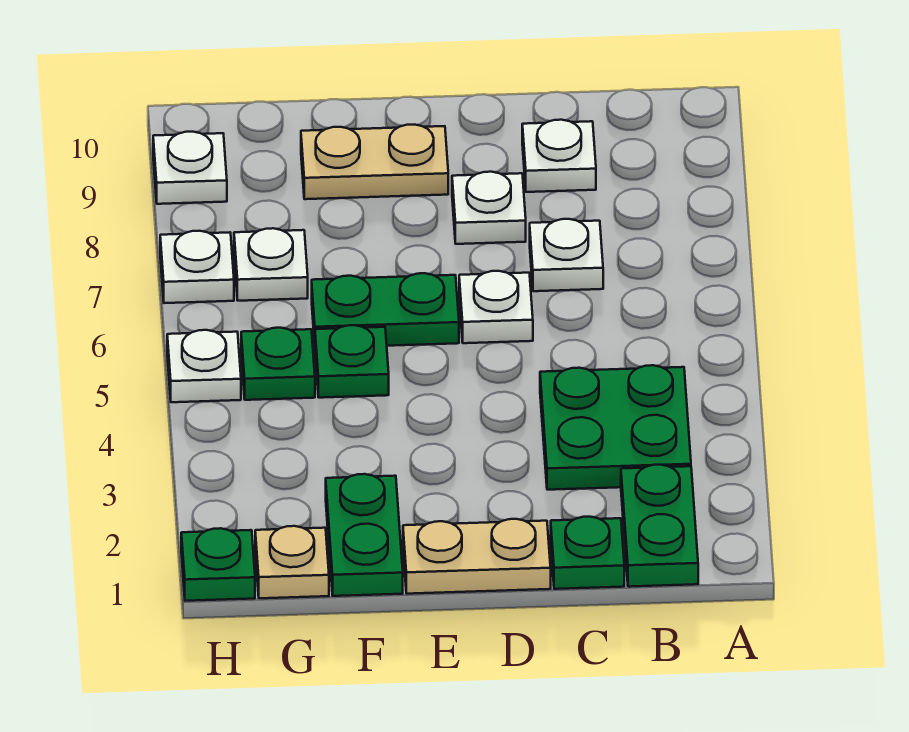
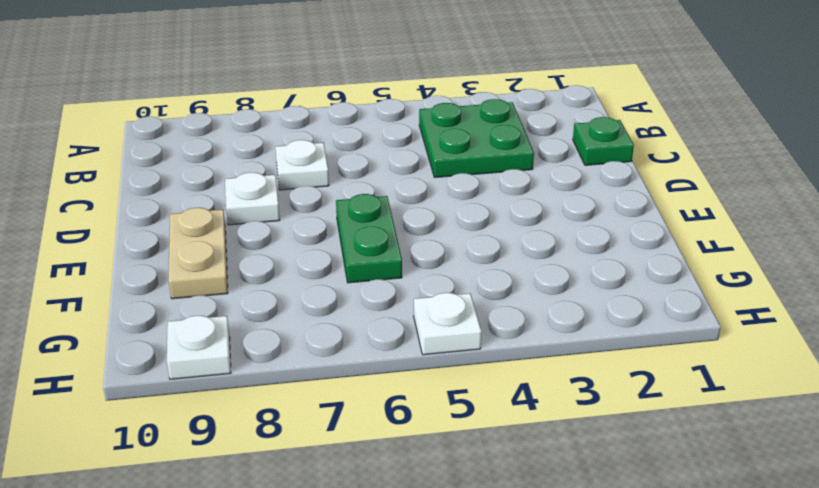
none -> green plate B1:B2 level 1
none -> white plate C9 level 1
none -> tan plate D1:E1 level 1

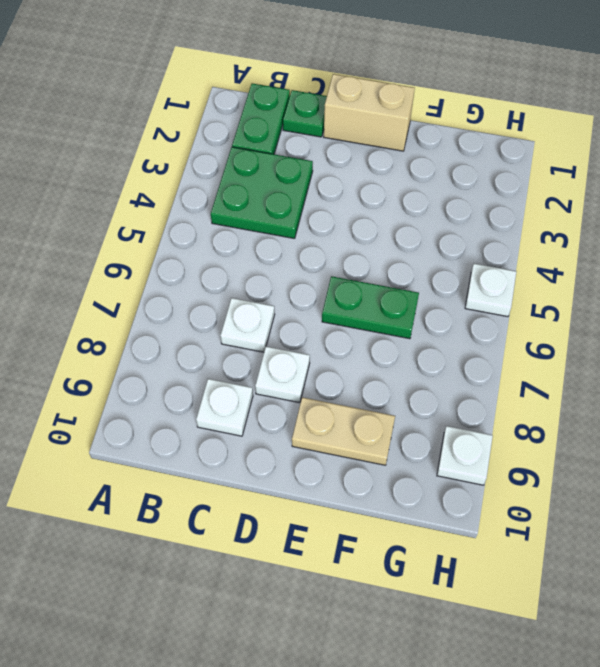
tan brick D1:E1 level 1 -> tan plate D1:E1 level 1
none -> white plate D6 level 1
none -> green plate F1:F2 level 1
none -> green plate F5 level 1

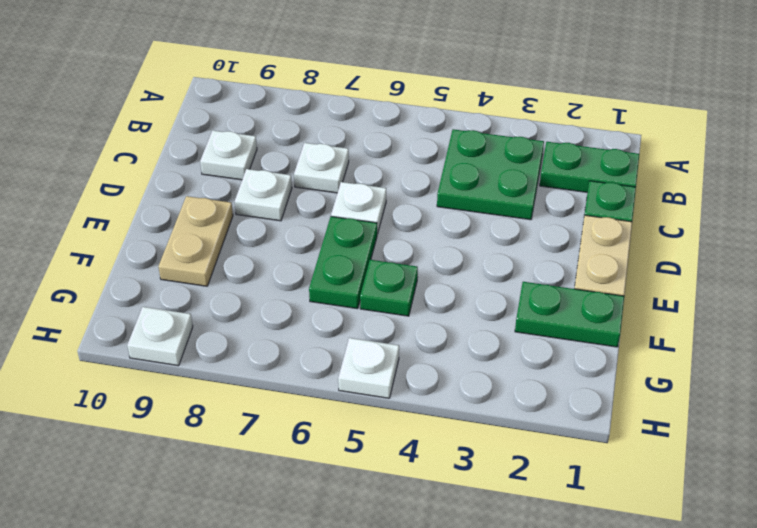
none -> tan plate G1 level 1
none -> green plate G5 level 1
none -> white plate G7 level 1

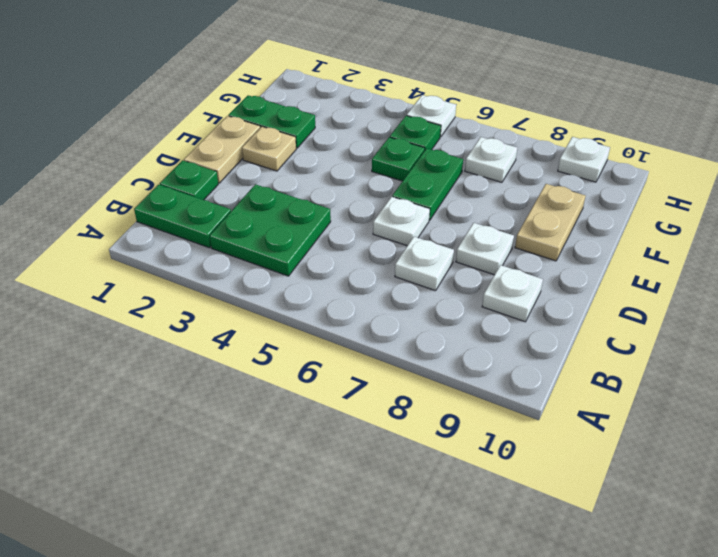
tan plate E2 level 1 -> tan plate G1 level 1
none -> green plate H1 level 1
none -> white plate H7 level 1

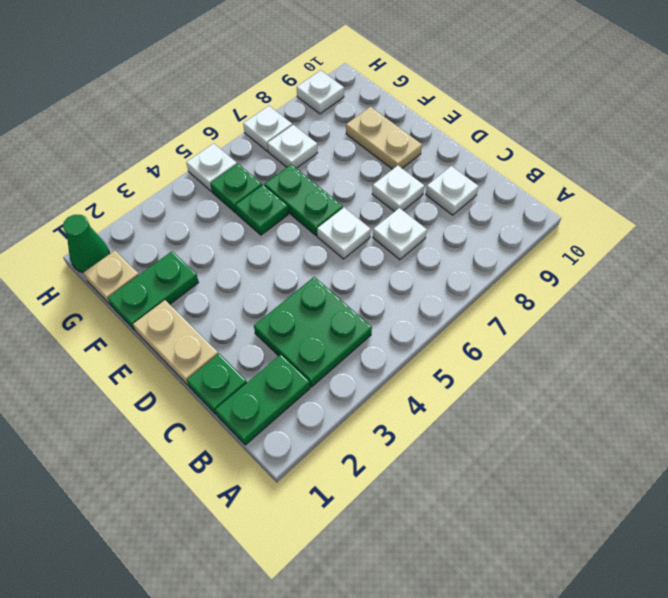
green cone H1 level 1 -> green plate H1 level 1

